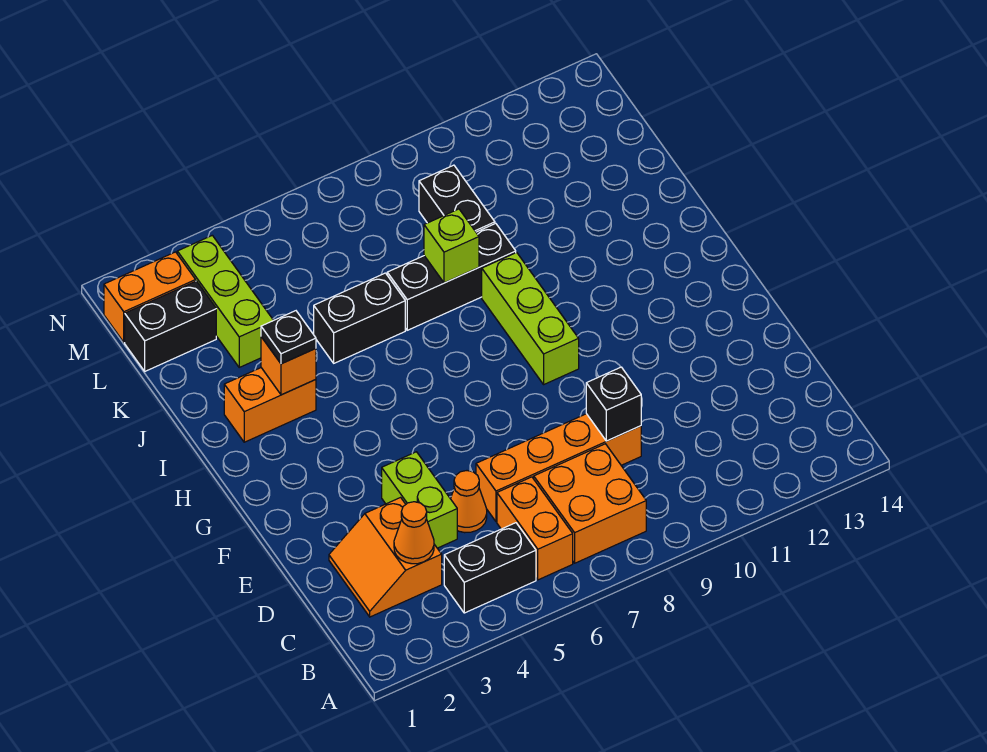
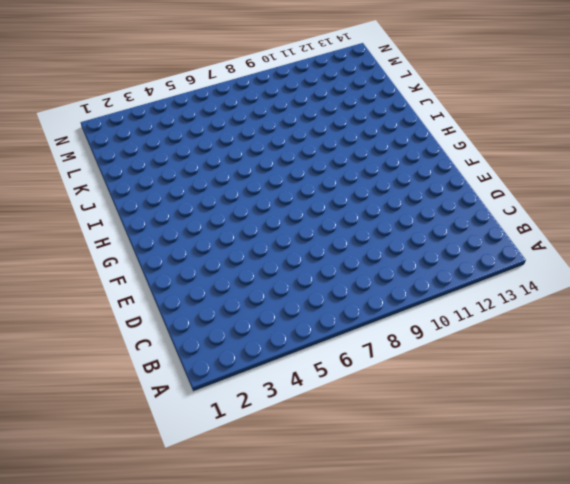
none -> black brick B4:B5 level 1
none -> orange brick B6:C6 level 1
none -> orange brick B7:C8 level 1

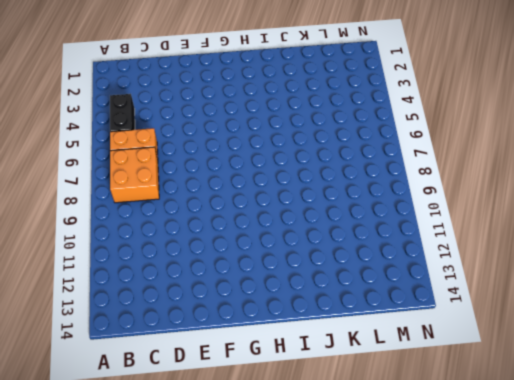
none -> orange slope C2:D3 level 1 top 3
none -> lime brick D4:E4 level 1
none -> orange cone D5 level 1

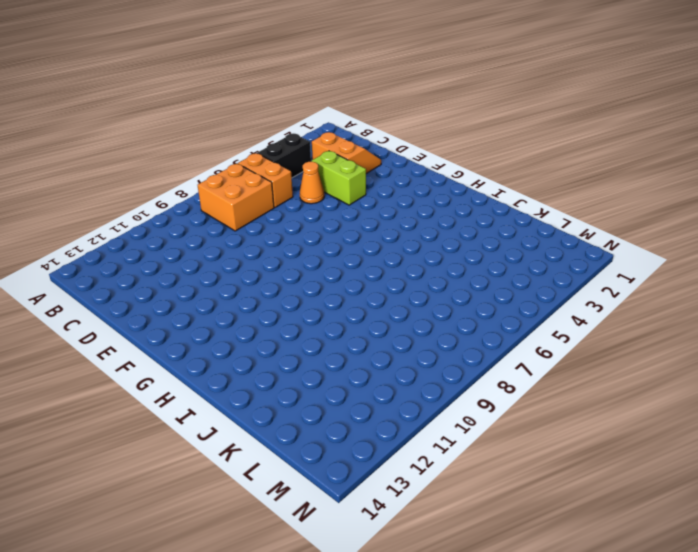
none -> orange brick D6:D9 level 1
none -> lime brick G9:I9 level 1
none -> orange brick I2:I3 level 1

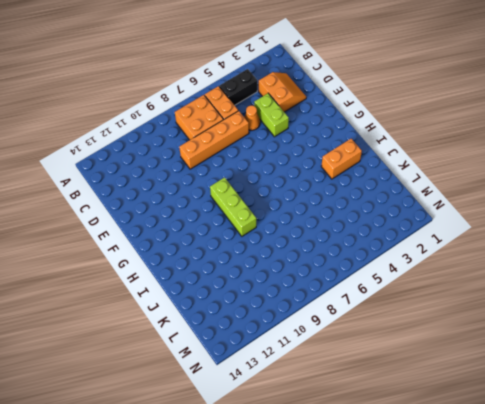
none -> black brick J5:J6 level 1
none -> black brick J7:J9 level 1
none -> lime brick K3:M3 level 1

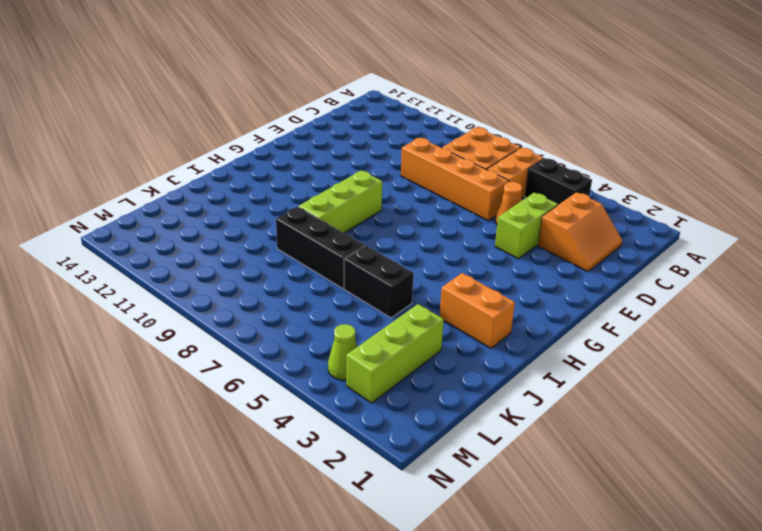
lime cone M4 level 1 -> none
none -> black brick K9:L9 level 1
none -> black brick L1:L2 level 1
none -> orange brick M1:M2 level 1

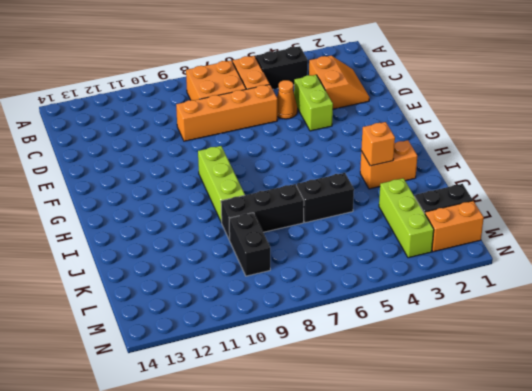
none -> orange cone C3 level 2
none -> black brick D9 level 2
none -> lime brick J8 level 2

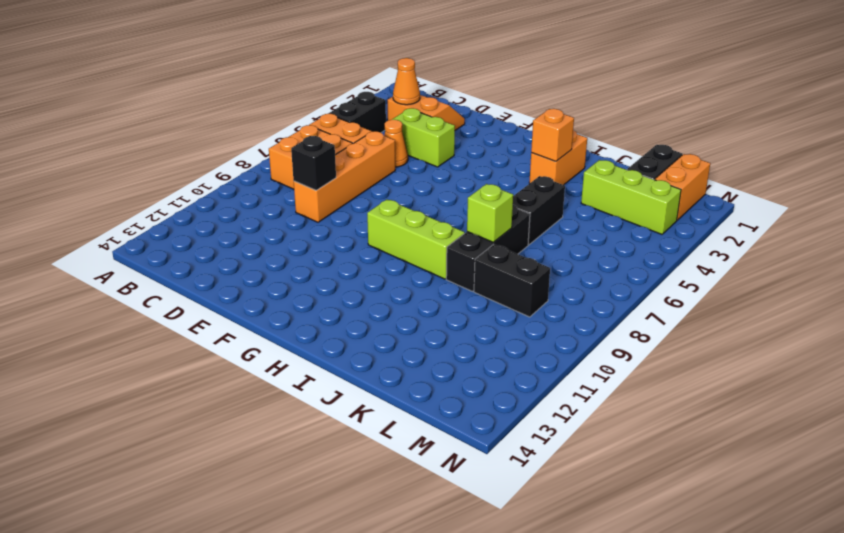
none -> black plate I3 level 3

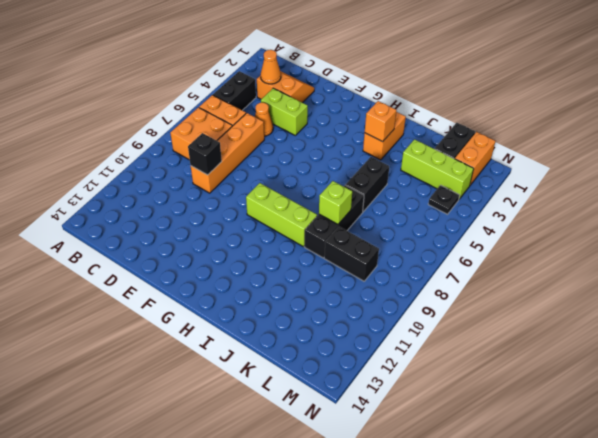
black plate M4 level 1 -> black plate I3 level 3

